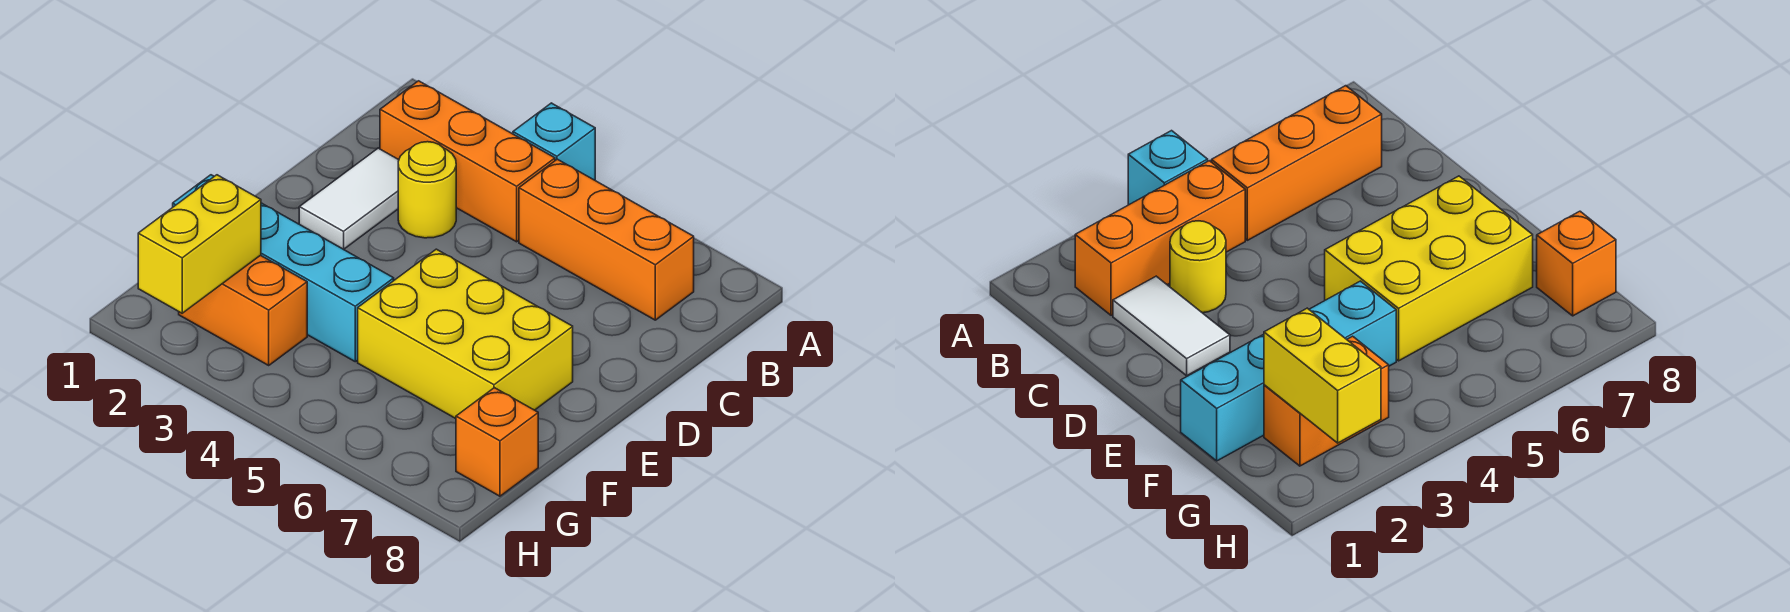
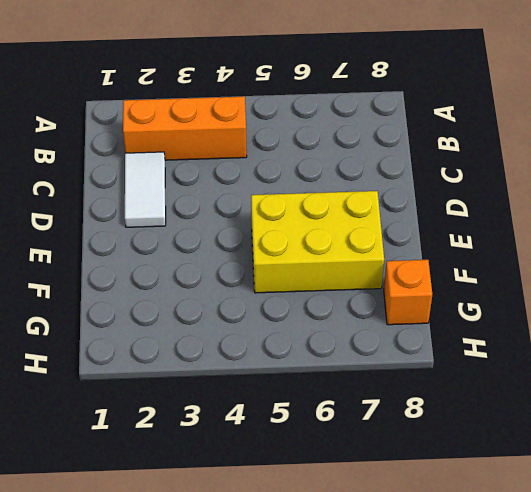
none -> cyan brick A4 level 1
none -> orange brick B5:B7 level 1

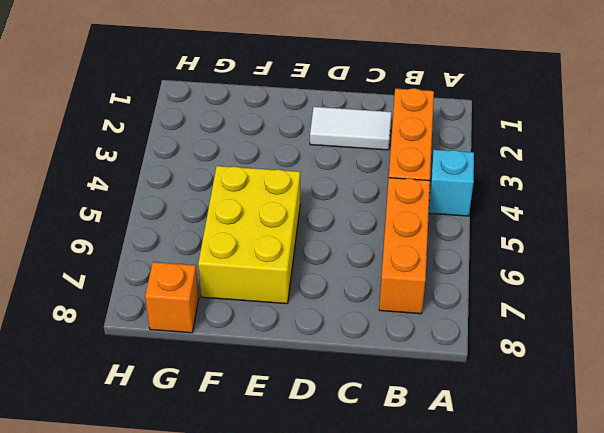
none -> yellow round brick C3 level 1
none -> cyan brick F1:F4 level 1

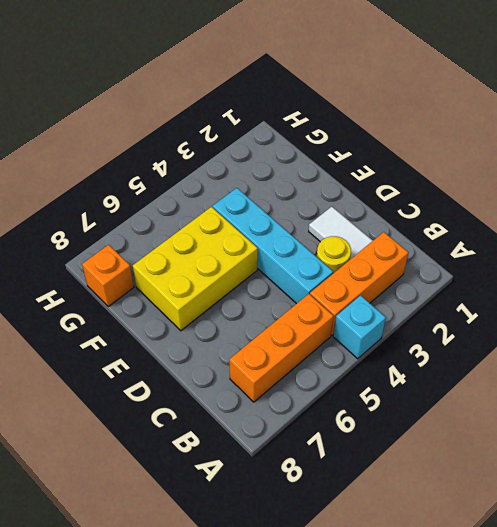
cyan brick C4:F4 level 1 -> cyan brick F1:F4 level 1
none -> orange brick G2:G3 level 1
none -> yellow brick G2:H2 level 2

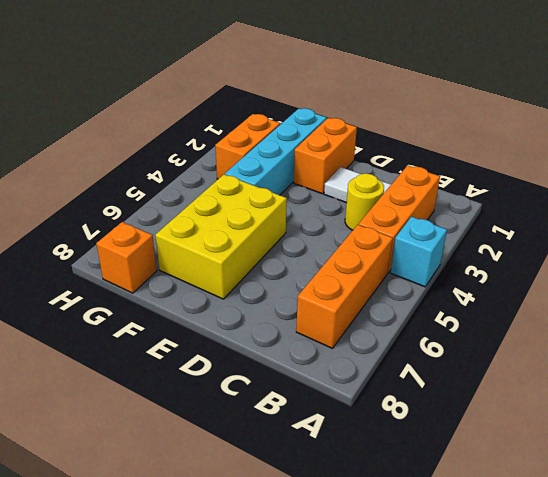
orange brick E1:E2 level 1 -> none
none -> yellow brick G2:H2 level 2

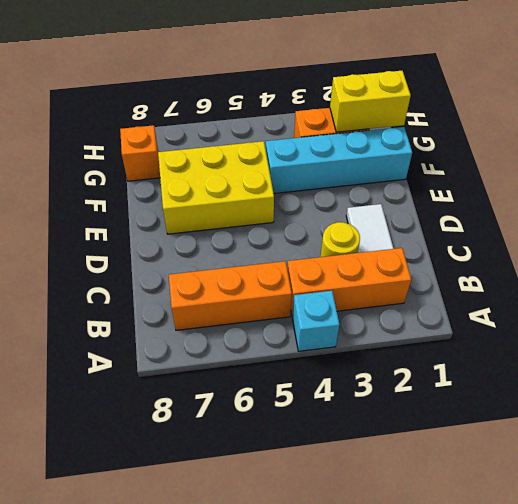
yellow brick G1:G2 level 2 -> yellow brick G2:H2 level 2

